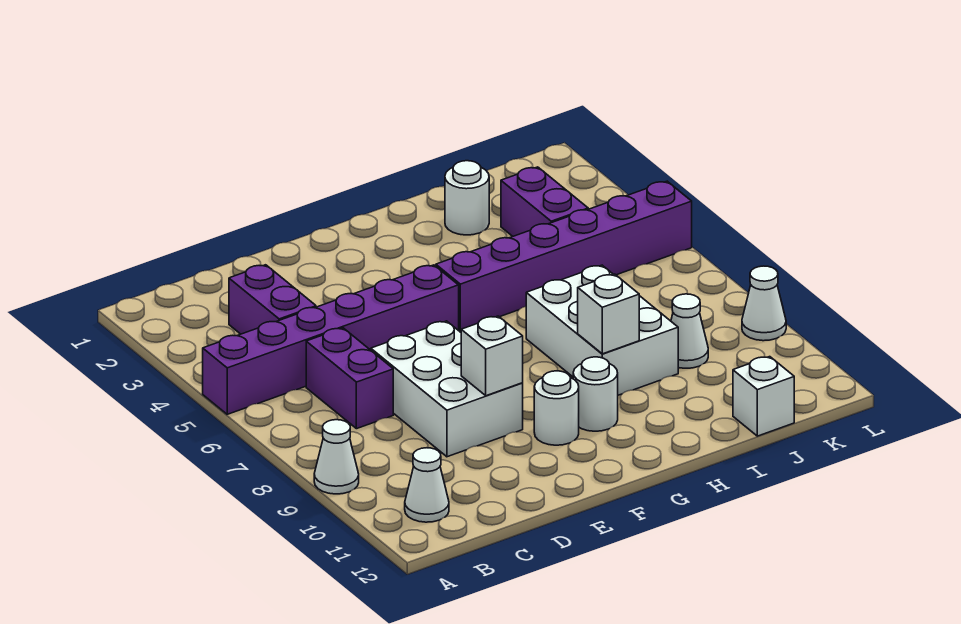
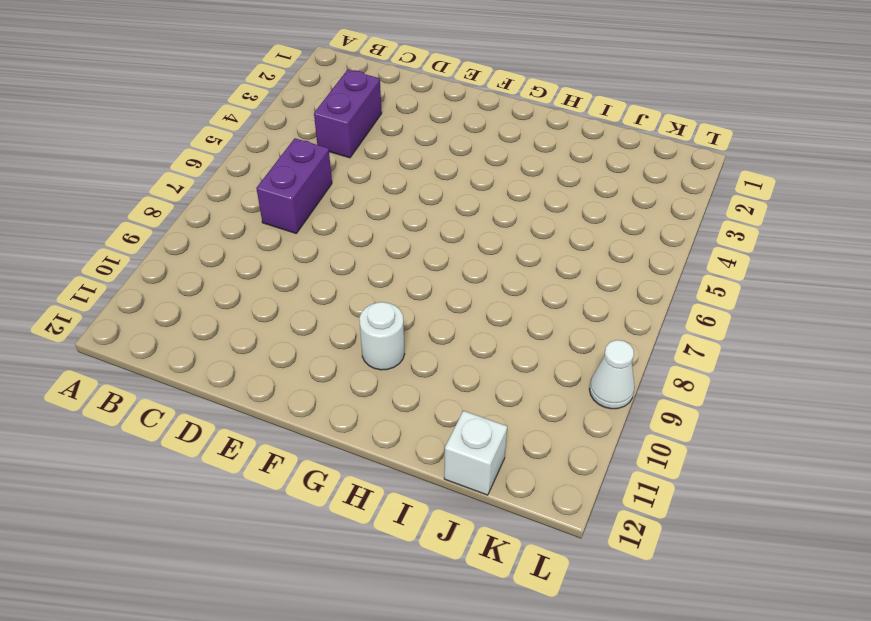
none -> purple brick A5:F5 level 1
none -> white cone A9 level 1
none -> white cone B11 level 1

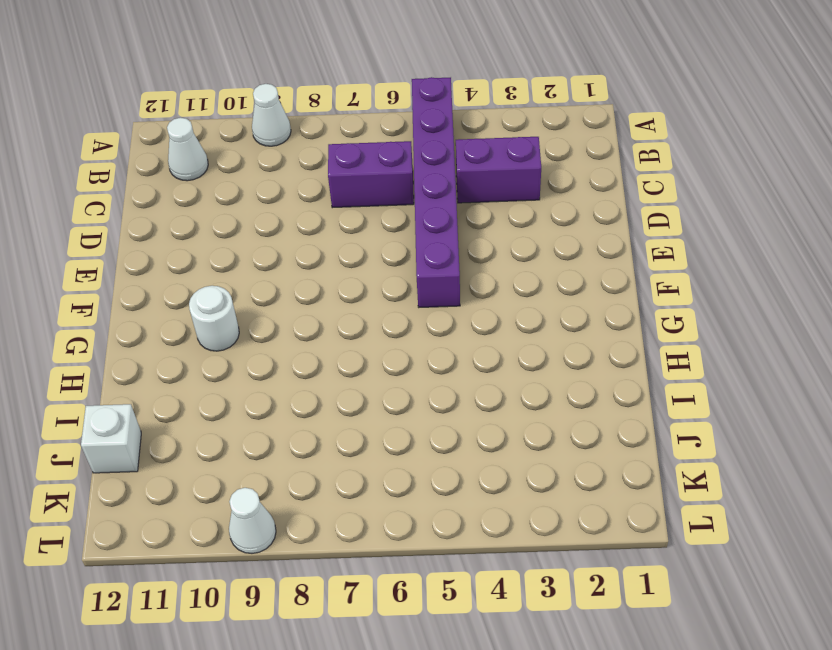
none -> white brick D7:E9 level 1
none -> white round brick F10 level 1
none -> purple brick G5:L5 level 1

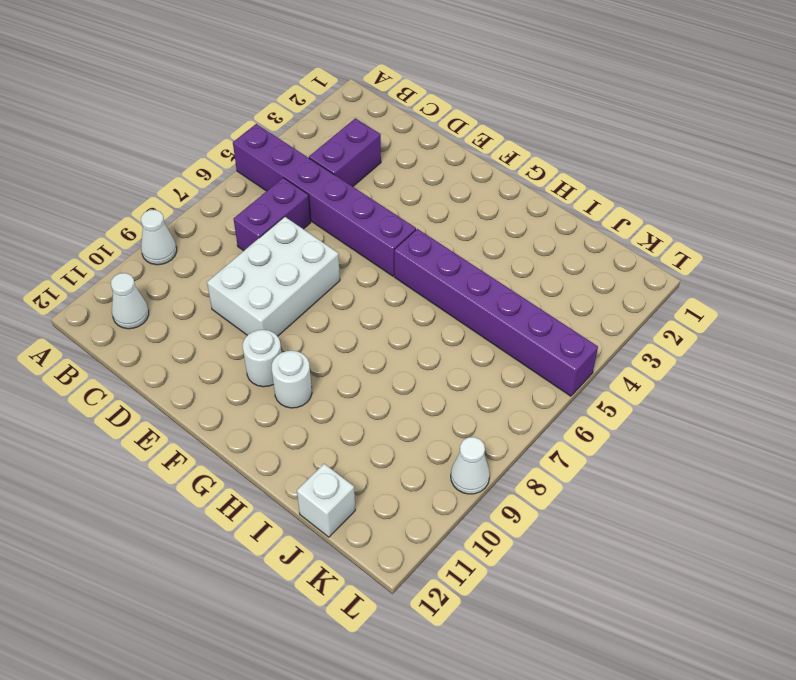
none -> white brick H7:I9 level 1
none -> white round brick I2 level 1
none -> purple brick J3:J4 level 1

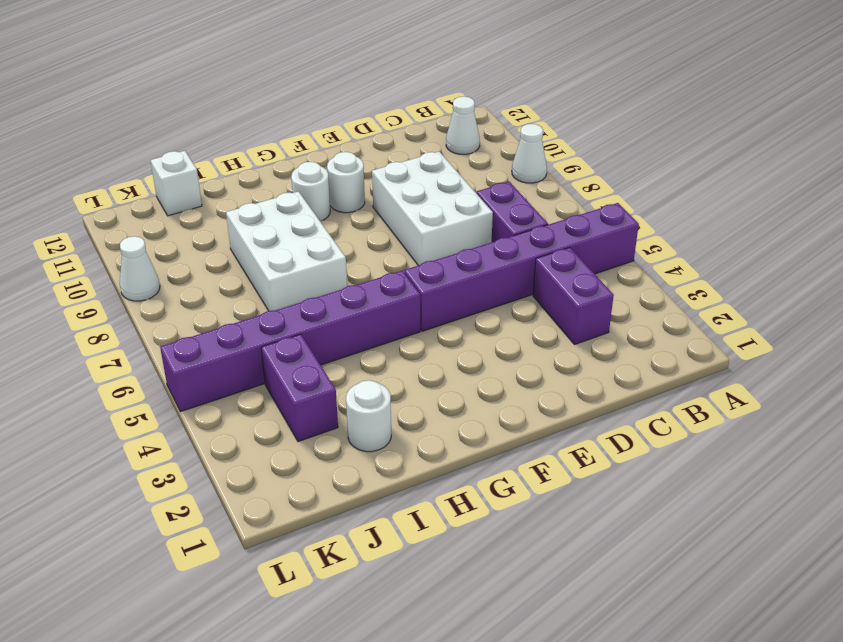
none -> white cone J9 level 1
none -> white brick E9 level 2
none -> white brick H9 level 2

